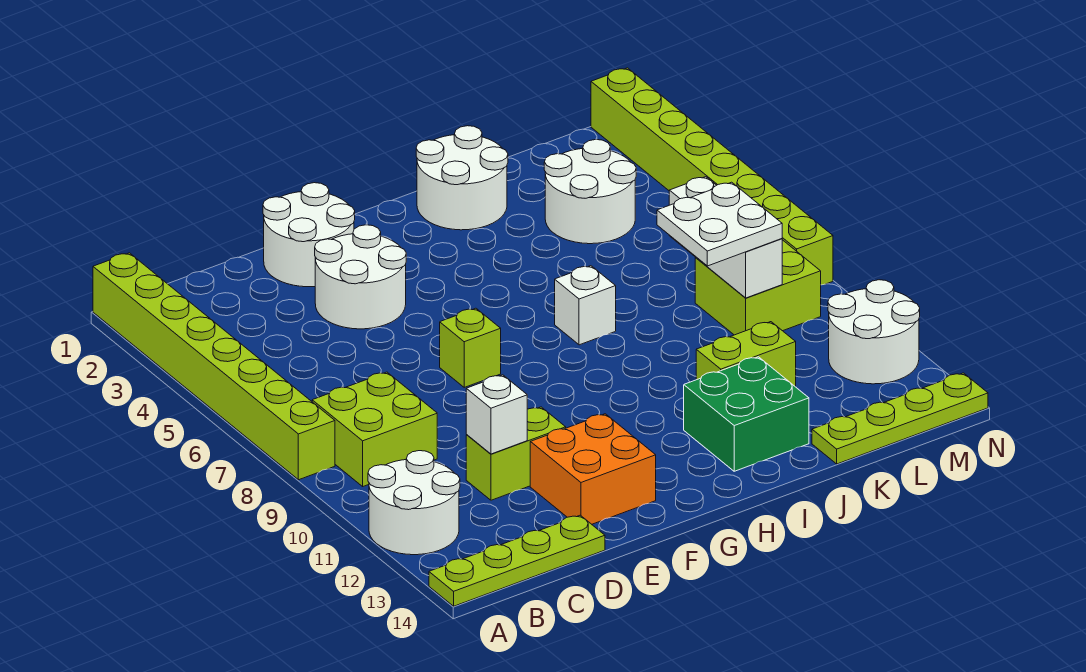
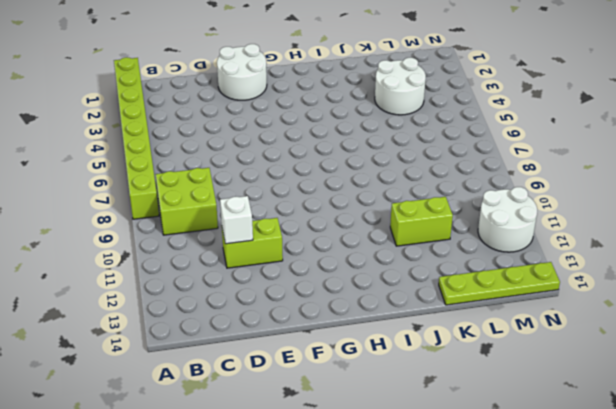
none -> white round brick A11:B12 level 1
none -> lime plate A14:D14 level 1
none -> white round brick E3:F4 level 1

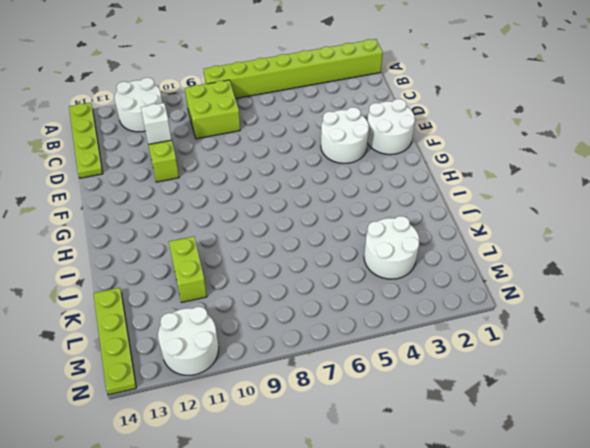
none -> orange brick E12:F13 level 1
none -> lime brick F7 level 1
none -> white round brick I1:J2 level 1

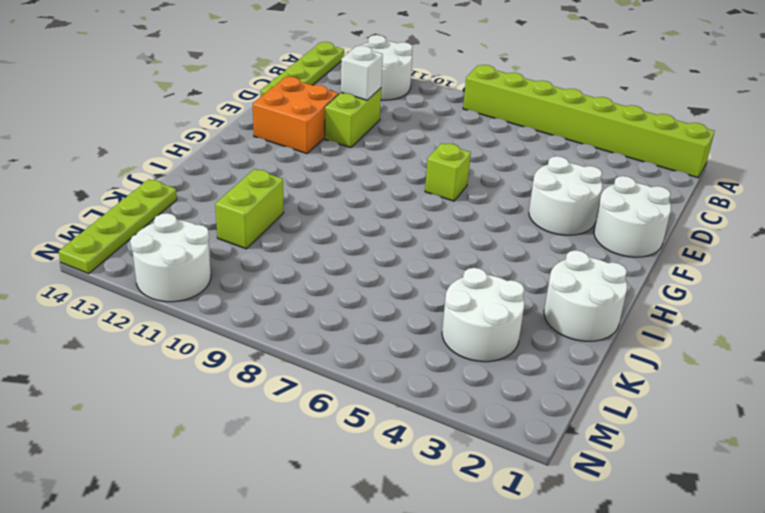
none -> lime brick B8:C9 level 1
none -> white brick I7 level 1
none -> green brick I12:J13 level 1

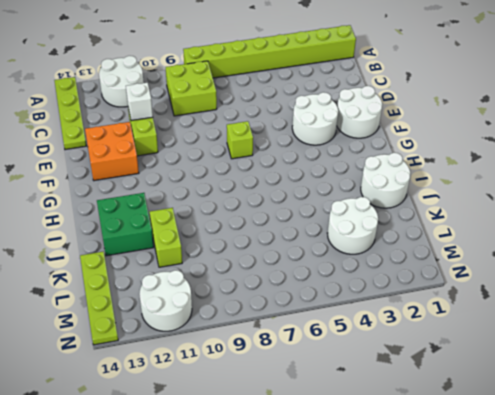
none -> white brick I7 level 1
none -> lime brick L8:M9 level 1
none -> lime brick N1:N8 level 1

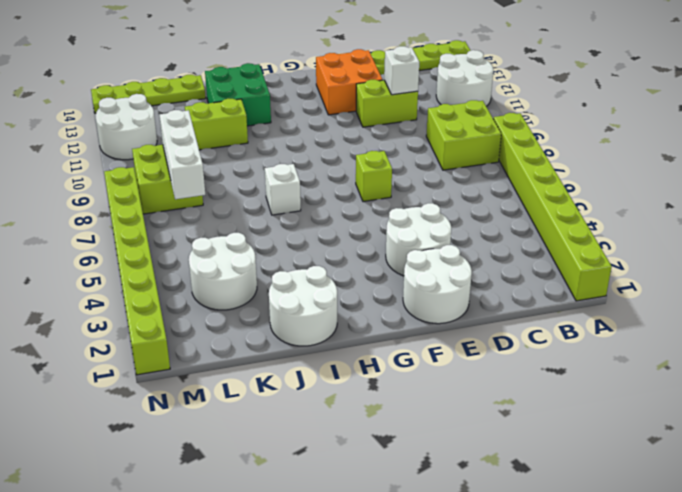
none -> white plate K8:L9 level 3

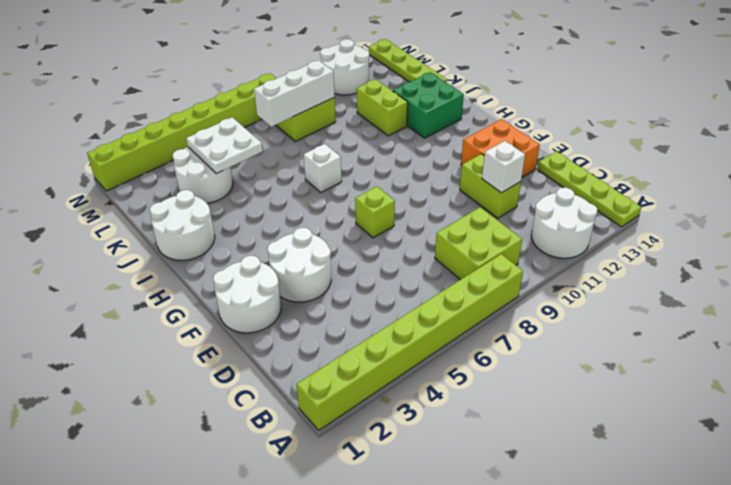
white plate K4:L5 level 2 -> white plate K8:L9 level 3

